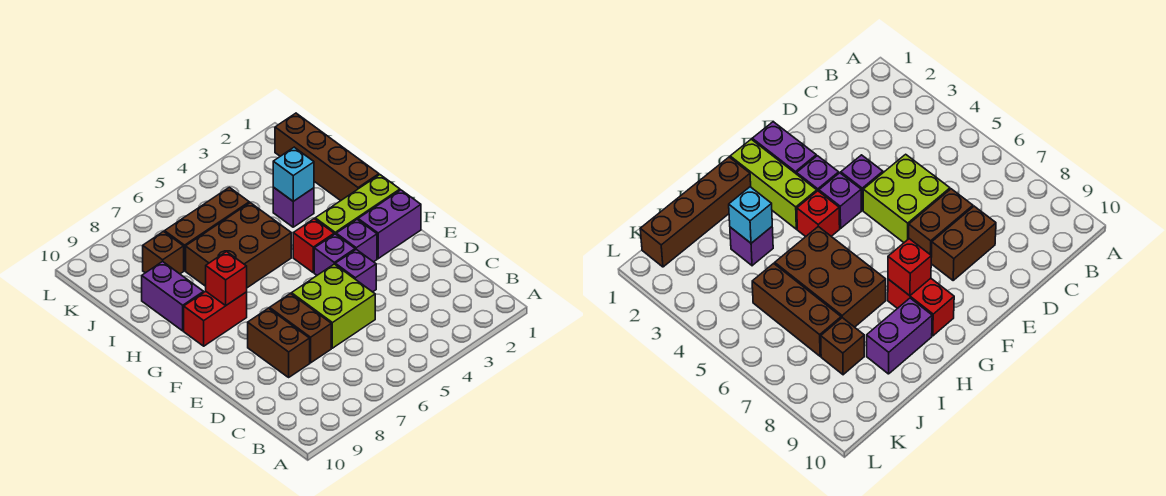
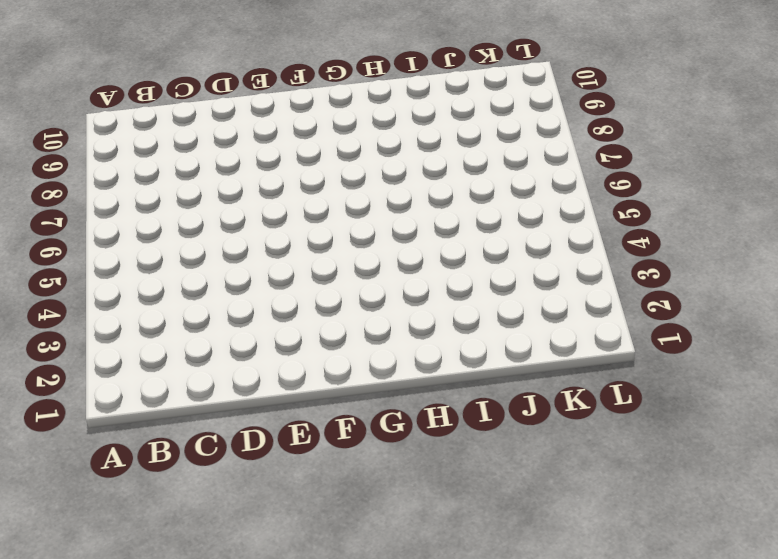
none -> lime brick D5:E6 level 1
none -> brown brick D7:E7 level 1
none -> brown brick D8:E8 level 1

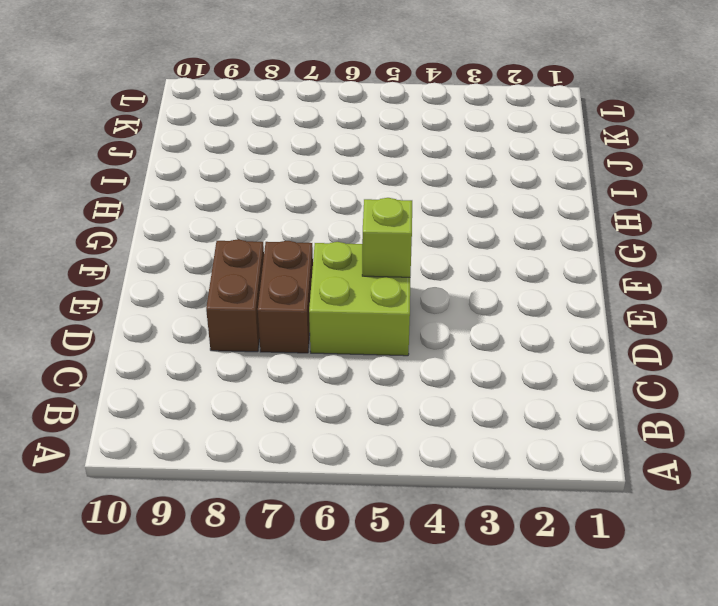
lime brick E5 level 2 -> none
none -> purple brick E4 level 1
none -> purple brick F1:F2 level 1
none -> purple brick F3 level 1

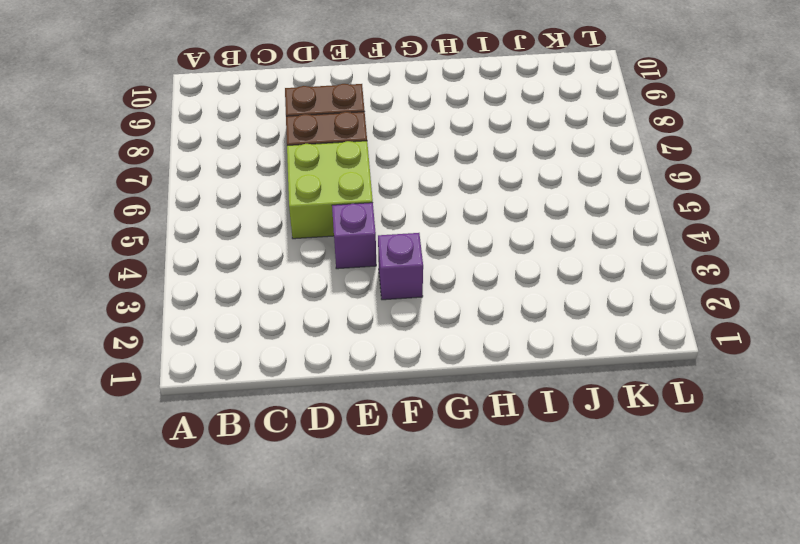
none -> purple brick F1:F2 level 1
none -> purple brick F4 level 1
none -> lime brick G1:G3 level 1

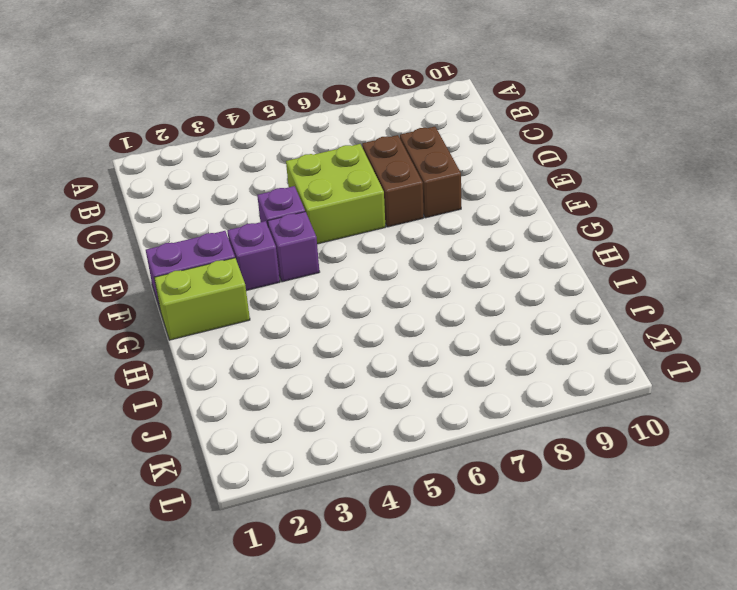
lime brick G1:G2 level 1 -> lime brick G1:G3 level 1
none -> red brick G4 level 1
none -> red brick G8:G9 level 1
none -> brown brick H1:K1 level 1

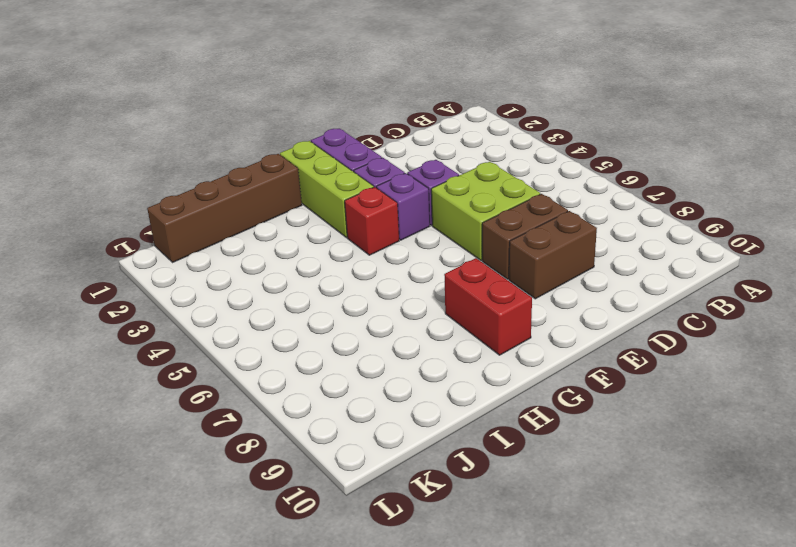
none -> brown brick H5:I7 level 1
none -> purple brick H9:I9 level 1
none -> purple brick I3 level 1

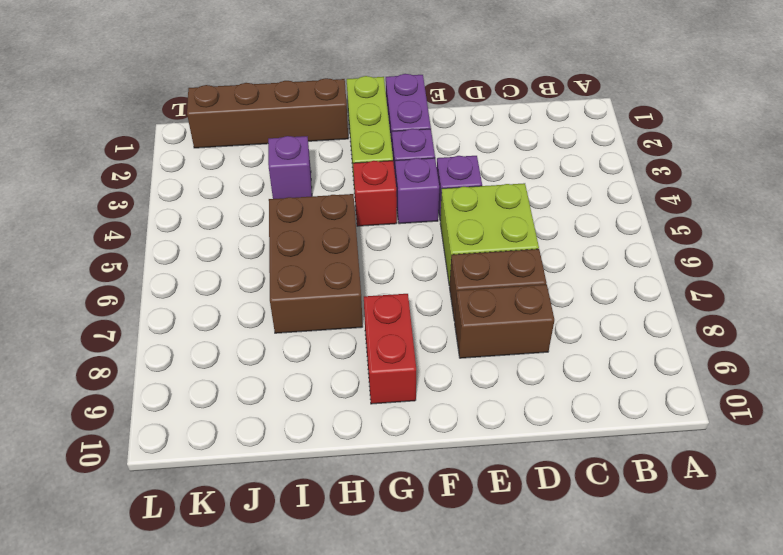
none -> purple brick H9:I9 level 1
none -> brown brick J5:J7 level 1
none -> brown brick J8 level 1

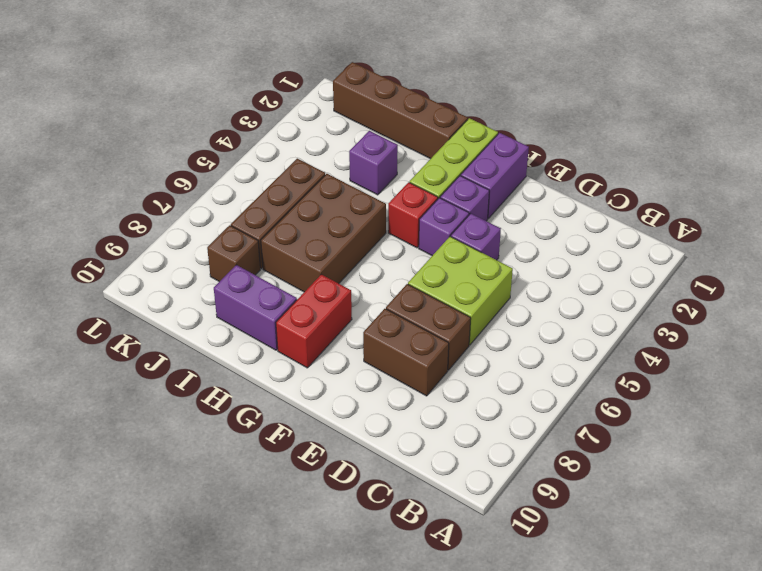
none -> red brick G8 level 2
none -> cyan brick I3 level 2

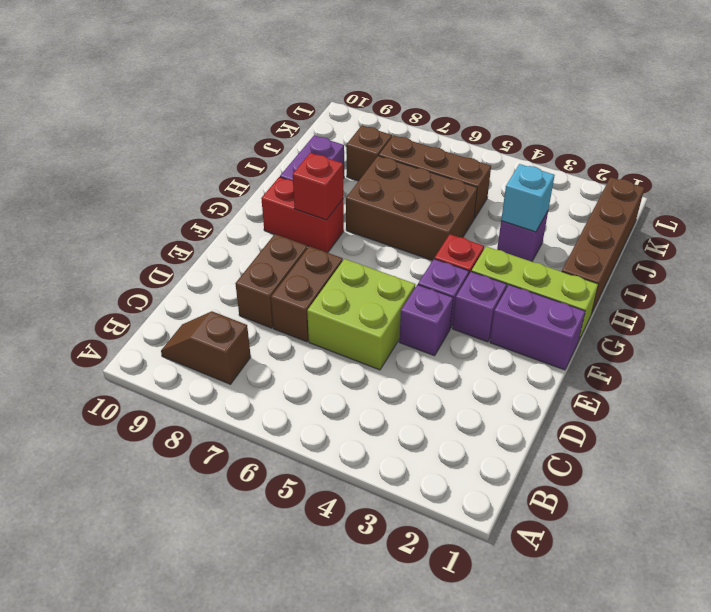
brown slope B8:B9 level 1 top 8 -> none

